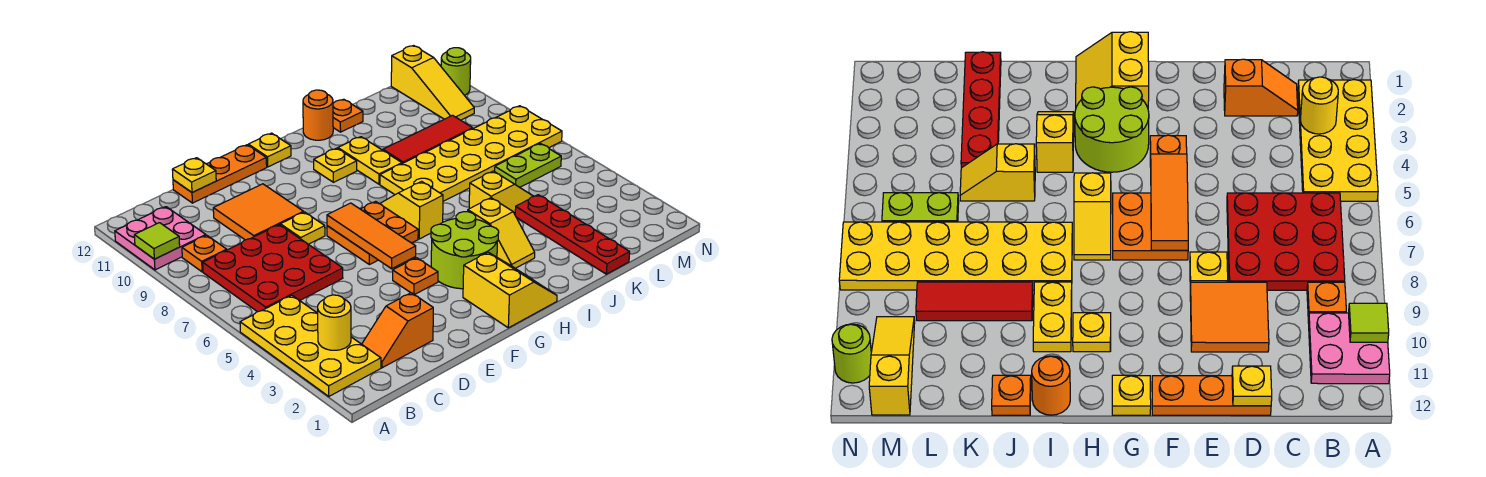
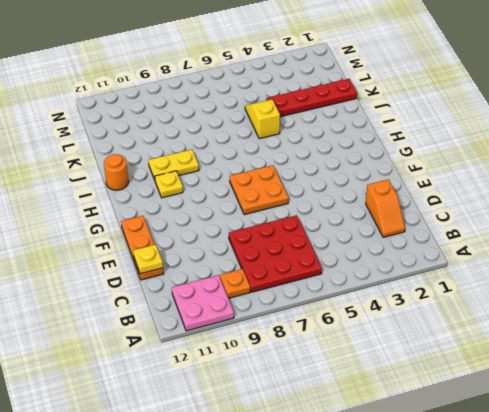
none -> yellow plate A2:B5 level 1
none -> orange tile D9:E10 level 1
none -> yellow plate E8 level 1
none -> orange plate F4 level 1

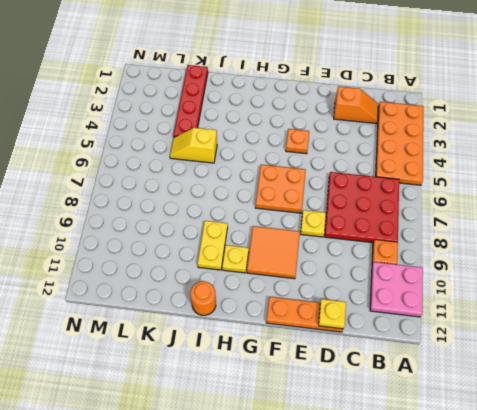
orange plate A2:B5 level 1 -> yellow plate A2:B5 level 1
orange tile F9:G10 level 1 -> orange tile D9:E10 level 1
none -> yellow slope G1:H2 level 1 top G
none -> lime round brick G3:H4 level 1
none -> yellow plate G12 level 1
none -> yellow slope H6:H7 level 1 top 6

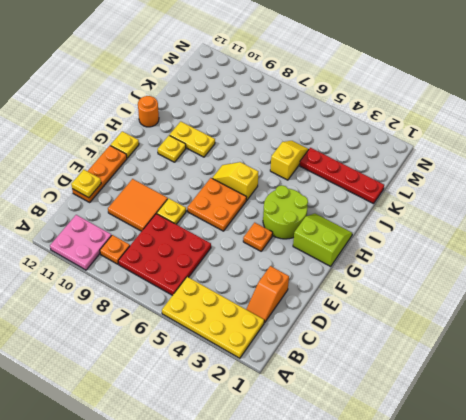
lime slope G1:H2 level 1 top G -> yellow slope G1:H2 level 1 top G
none -> yellow slope I3:I4 level 1 top 4
none -> yellow plate I7:N8 level 1
none -> red tile J9:L9 level 1
none -> orange plate J12 level 1

